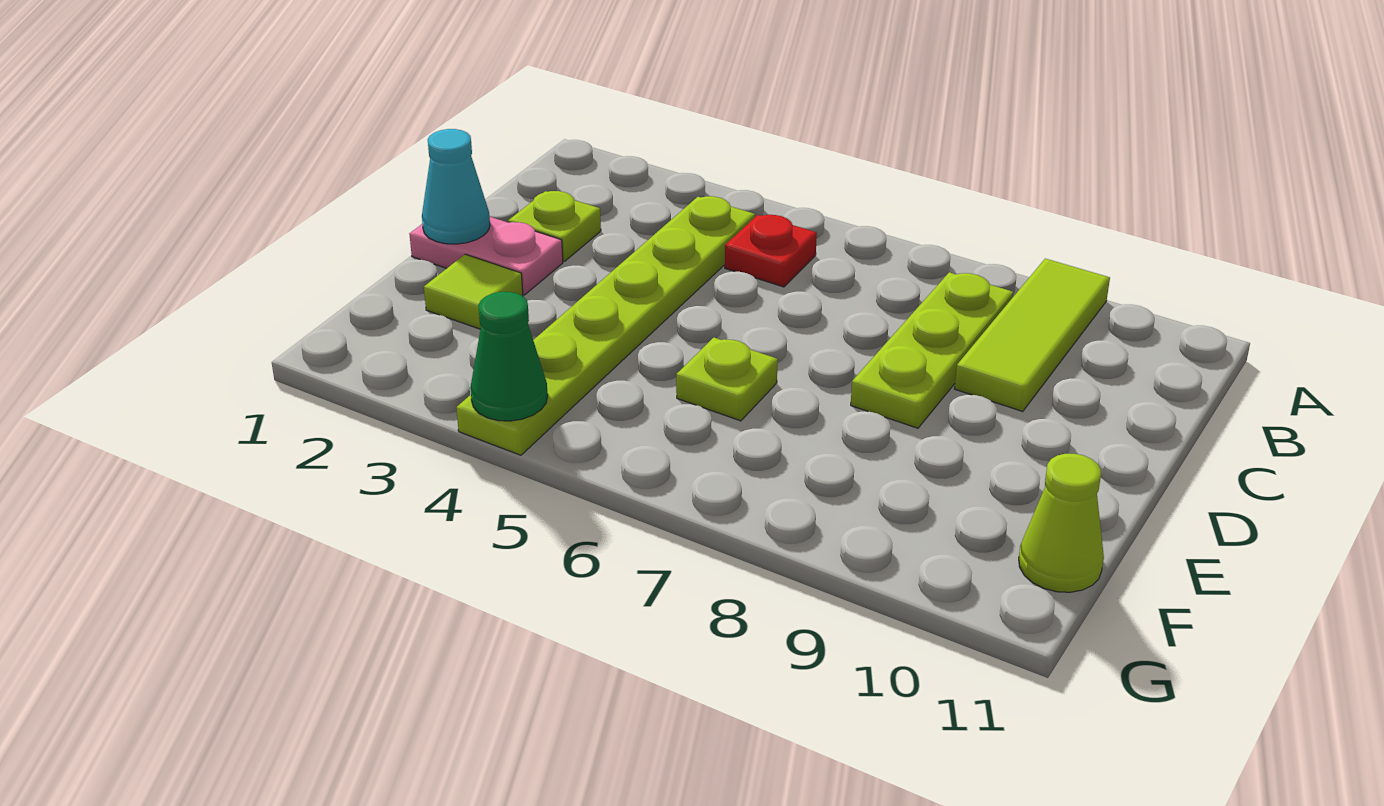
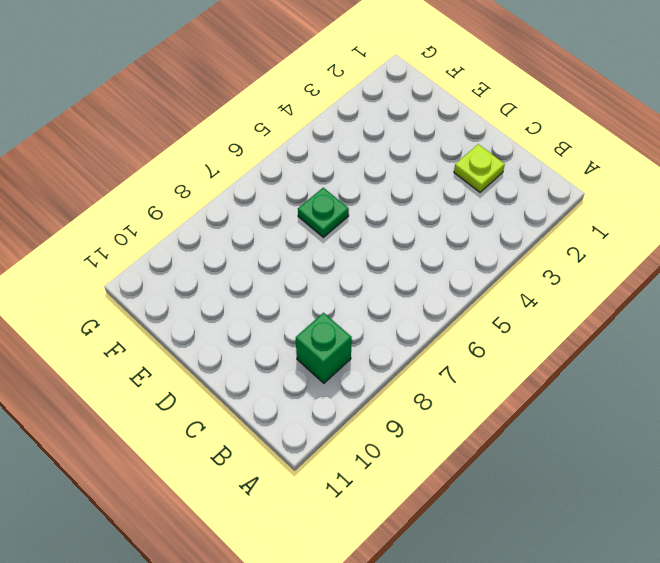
green brick B9 level 1 -> lime tile A9:C9 level 1
green plate E6 level 1 -> lime plate E6 level 1
none -> lime plate B4:G4 level 1
none -> red plate B5 level 1

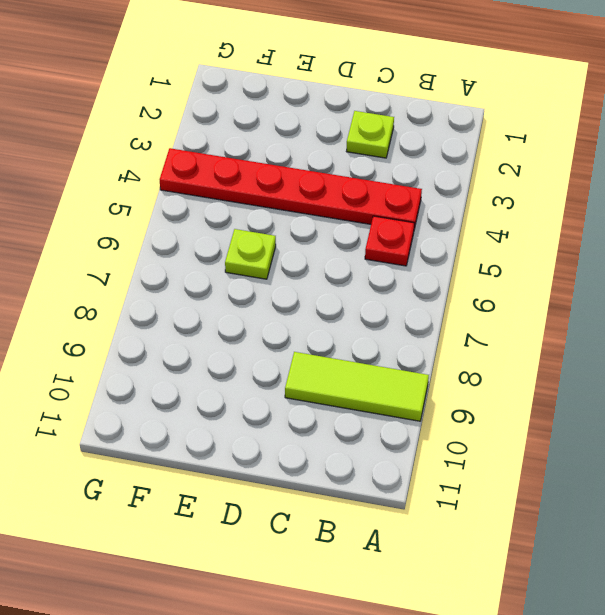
red plate B4:G4 level 1 -> lime plate B4:G4 level 1
none -> lime plate B8:D8 level 1
none -> pink plate D1:D2 level 1

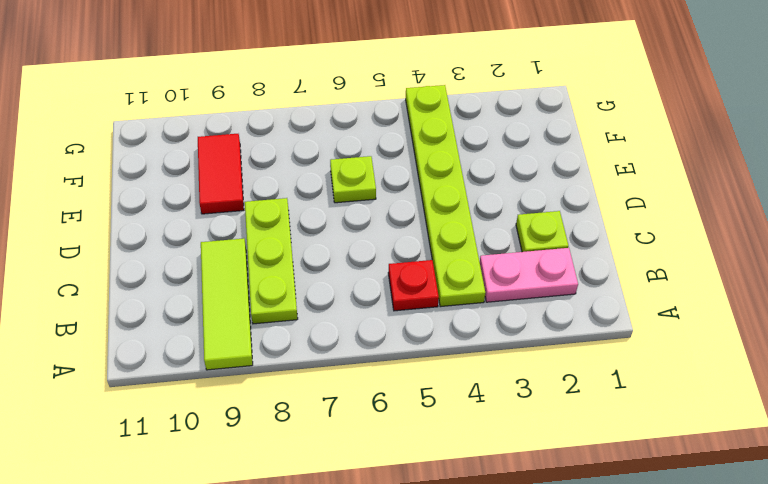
pink plate B2:B3 level 1 -> pink plate D1:D2 level 1
red tile E9:F9 level 1 -> none
none -> lime tile E2 level 1
none -> lime cone F11 level 1

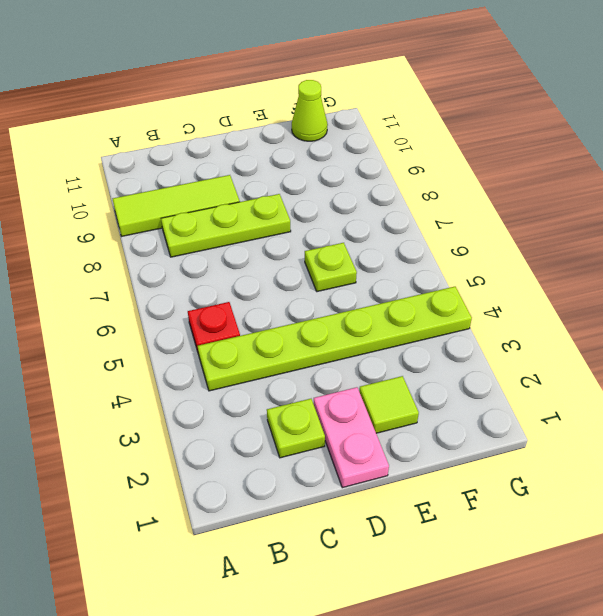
none -> cyan cone D1 level 2
none -> green cone G4 level 2

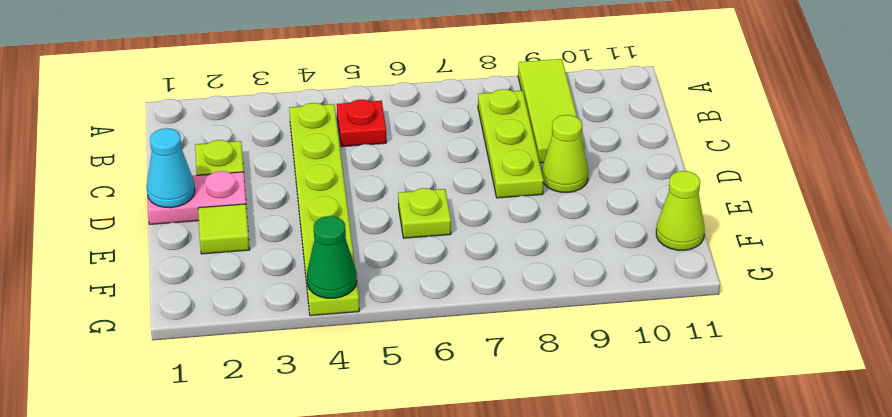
lime cone D9 level 1 -> none

